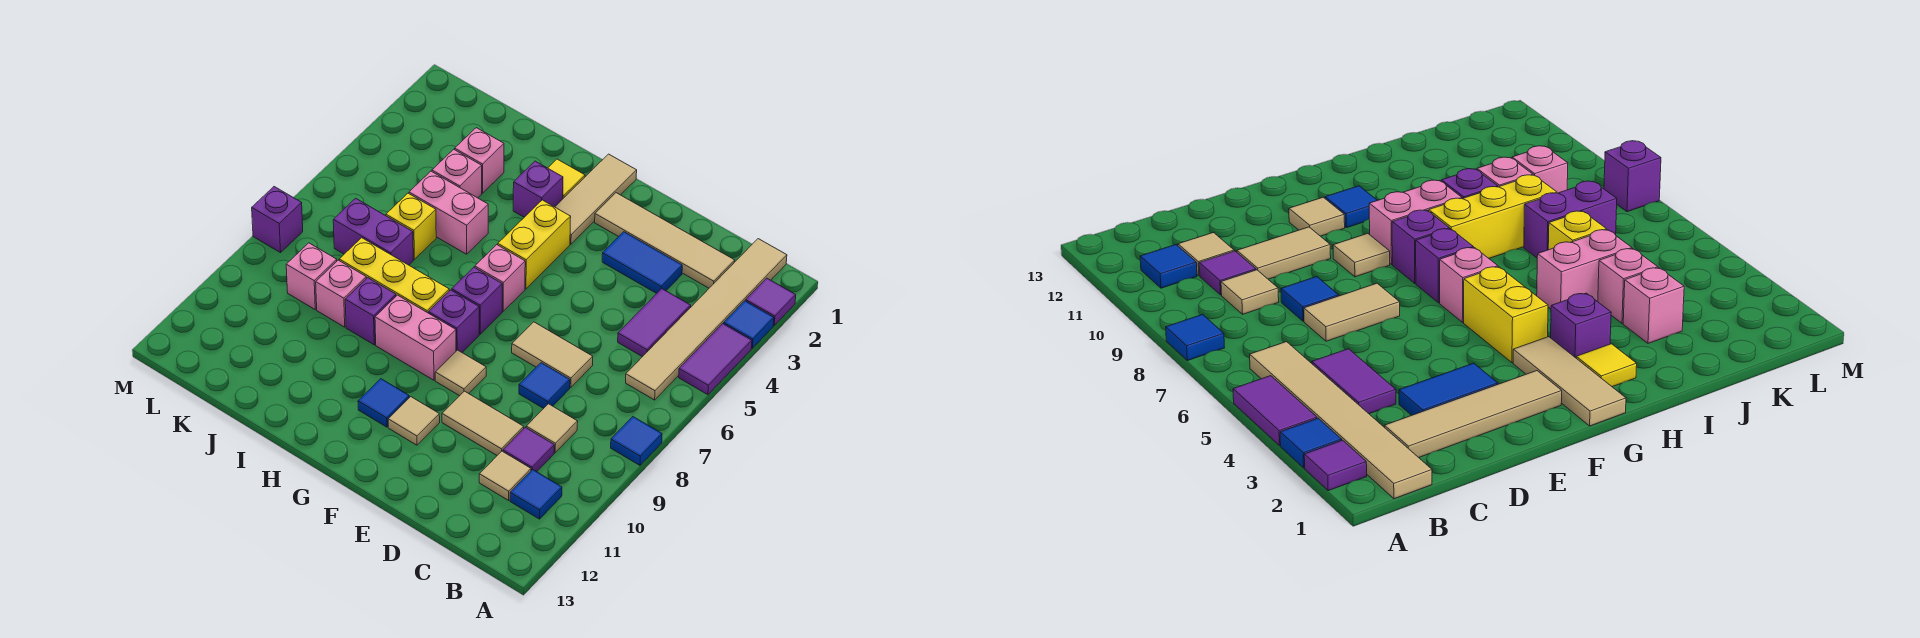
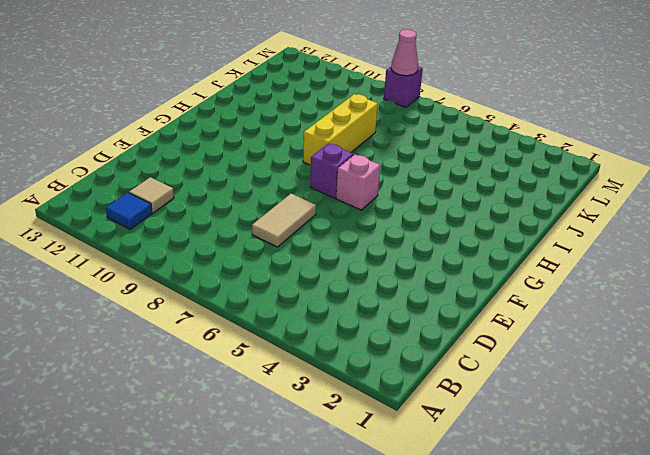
pink cone M8 level 2 -> none
none -> purple tile A2 level 1
none -> blue tile A3 level 1
none -> purple tile A4:A5 level 1
none -> blue tile A8 level 1

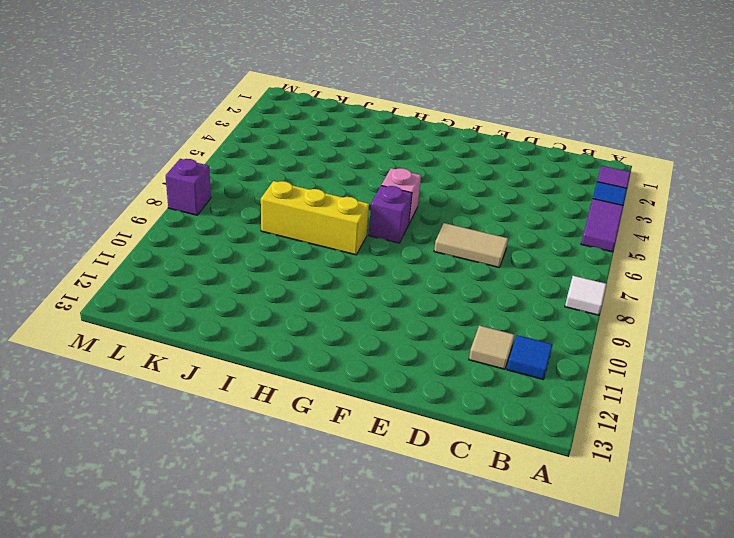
white tile A8 level 1 -> blue tile A8 level 1
none -> tan tile B1:B6 level 1
none -> tan tile C2:F2 level 1
none -> purple tile C4:C5 level 1
none -> tan tile C9 level 1

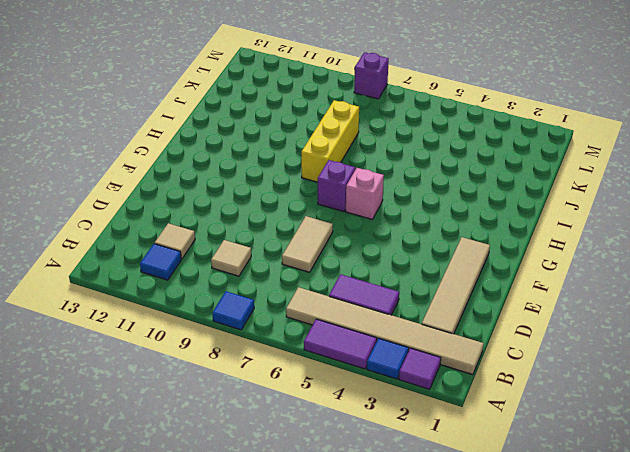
none -> purple tile C10 level 1
none -> blue tile D3:E3 level 1
none -> blue tile D8 level 1
none -> tan tile D10:E10 level 1

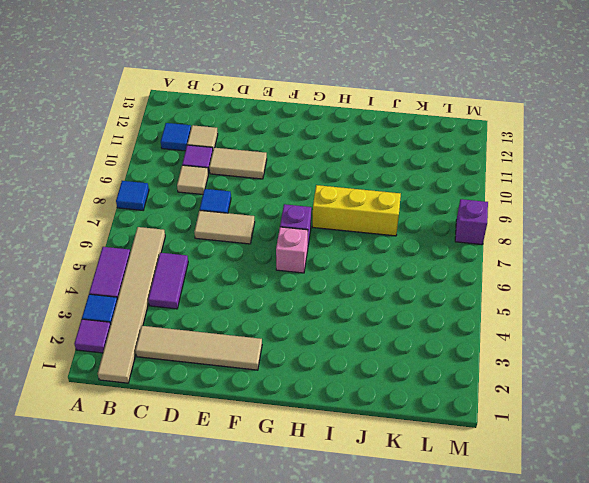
none -> blue tile D3:E3 level 1
none -> tan tile F9 level 1
none -> tan tile F11 level 1
none -> tan tile G1:G3 level 1

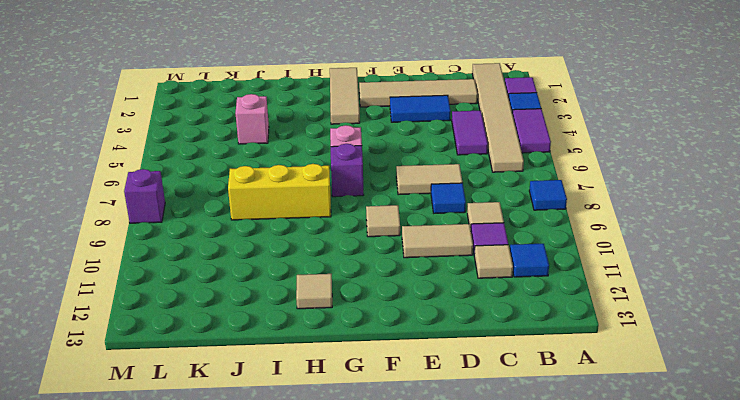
tan tile H12 level 1 -> tan tile F11 level 1
none -> yellow brick G4:G5 level 1
none -> purple brick G8 level 1
none -> pink brick G9:H9 level 1
none -> blue tile G11 level 1

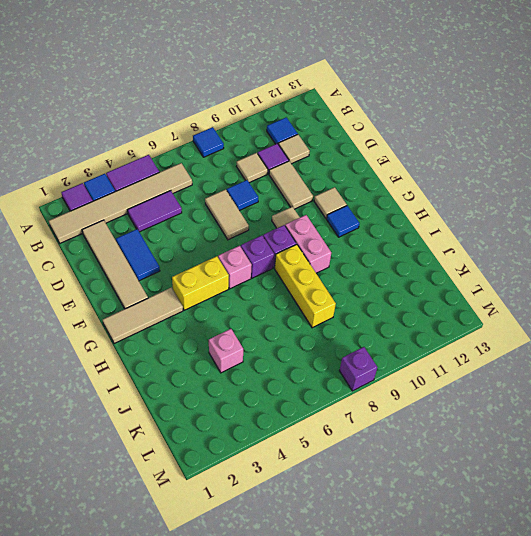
none -> yellow tile H2 level 1
none -> purple brick H3 level 1
none -> pink brick I5:J5 level 1
none -> purple brick I9 level 1

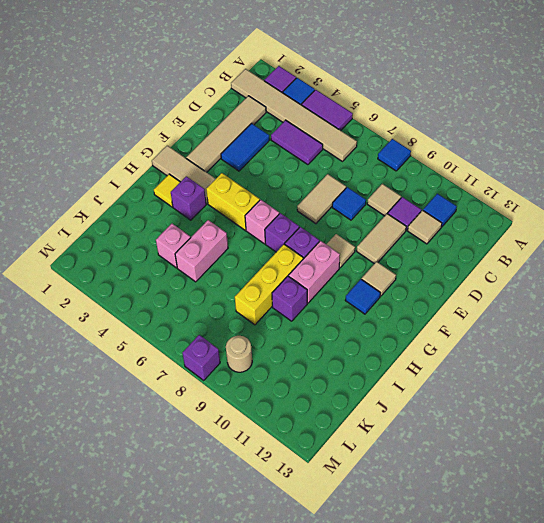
tan round brick L9 level 1 -> none
none -> pink brick J3 level 1
none -> yellow brick J6 level 1
none -> purple brick J7:K7 level 1
none -> pink brick J9 level 1

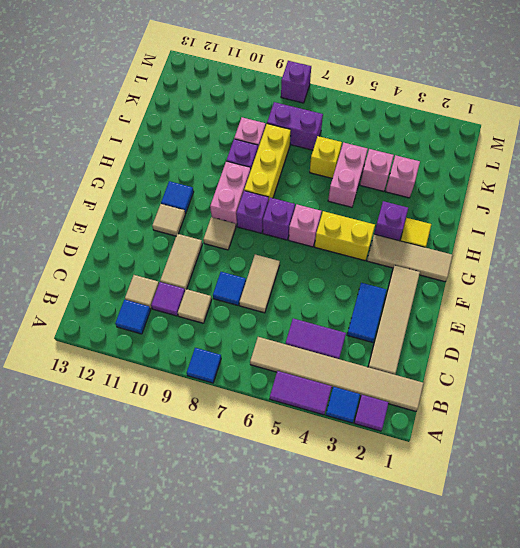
purple brick K7:K8 level 1 -> purple brick J7:K7 level 1
none -> pink brick K9 level 1

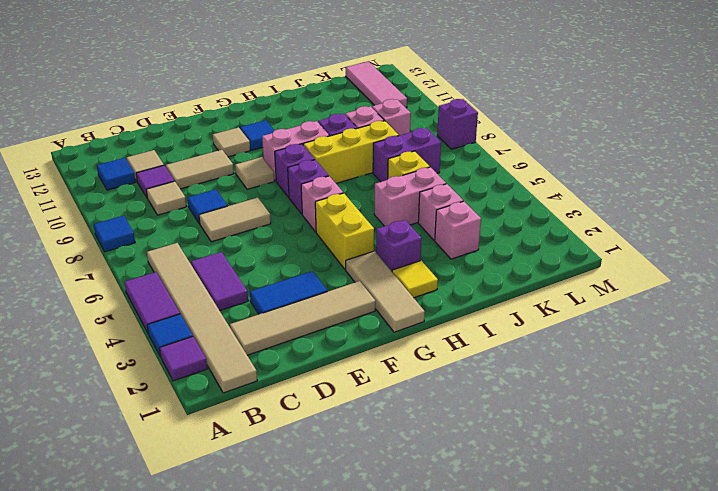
pink tile L11:L13 level 1 -> none

